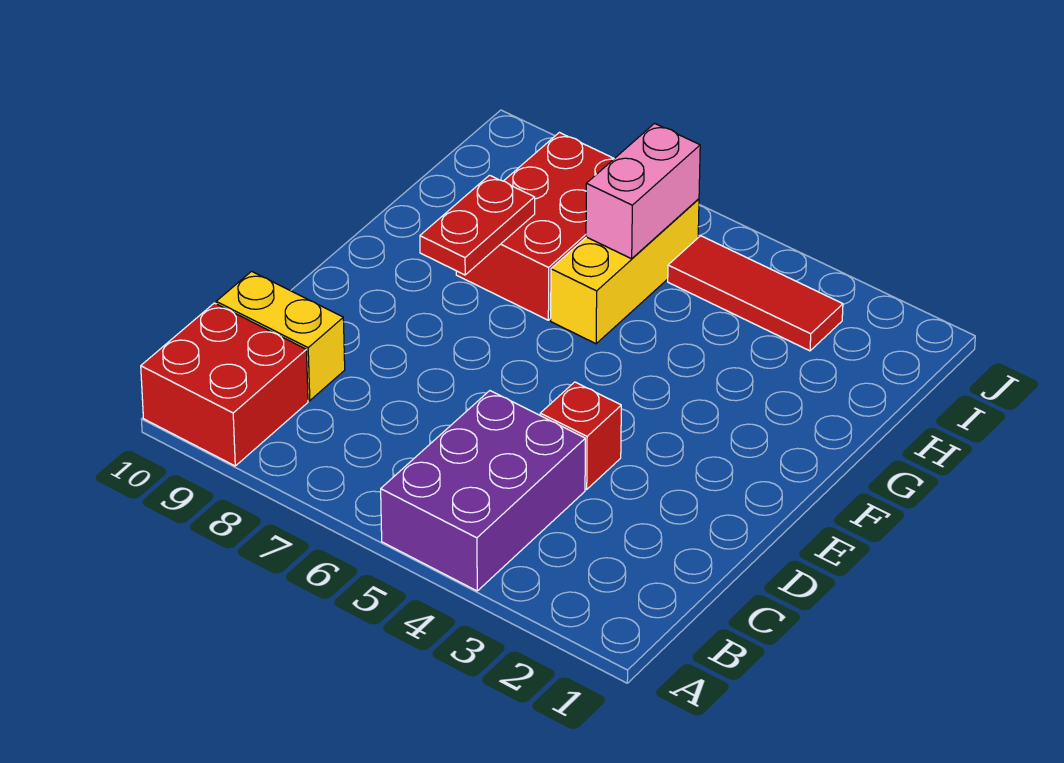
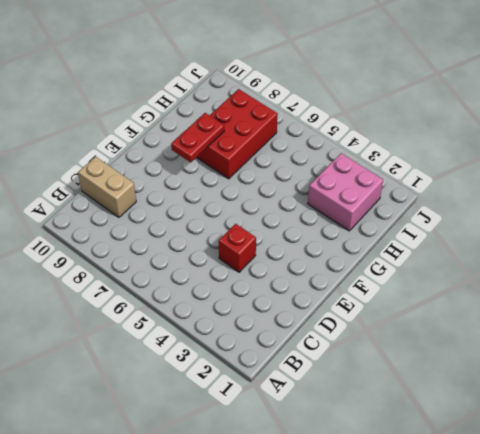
tan brick C9:C10 level 1 -> yellow brick C9:C10 level 1
pink brick H2:I3 level 1 -> red tile I3:I5 level 1
none -> purple brick A4:C5 level 1
none -> red brick A9:B10 level 1

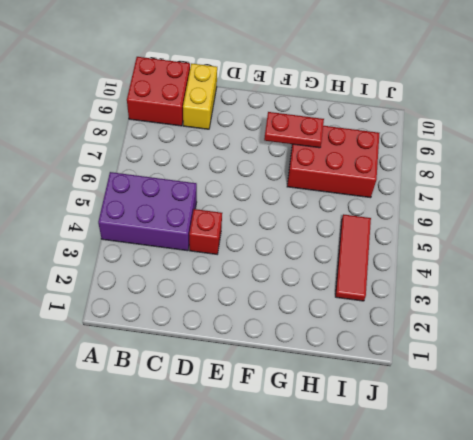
none -> yellow brick G6:I6 level 1
none -> pink brick H6:I6 level 2

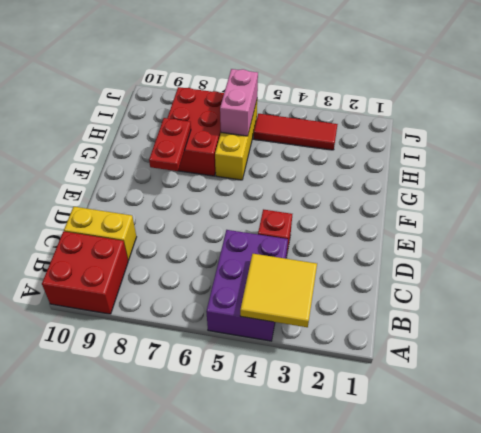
yellow tile A3:B4 level 2 -> none

